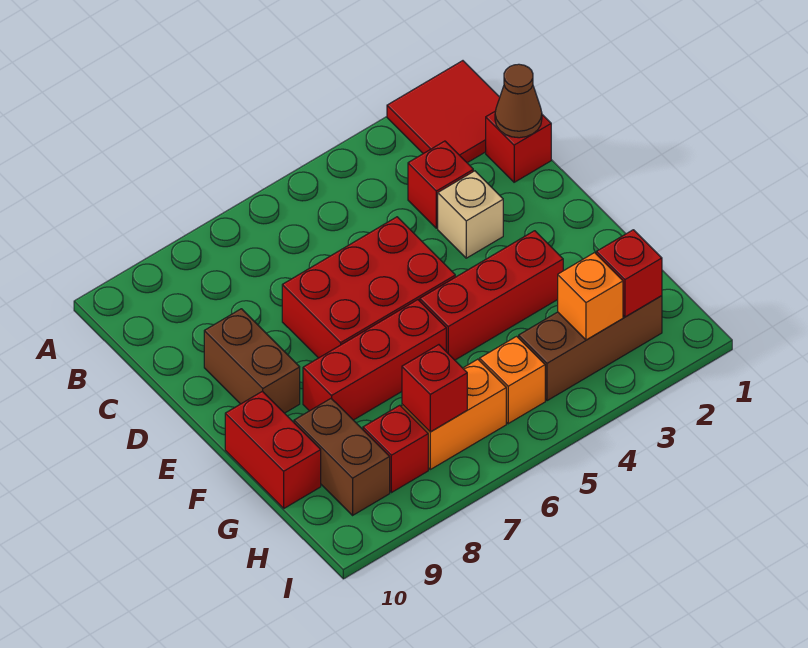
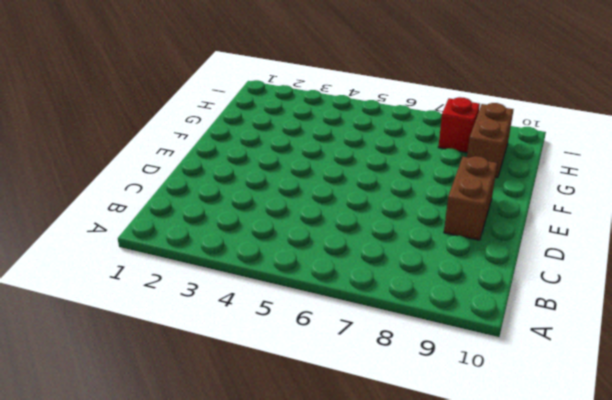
none -> red tile A1:B2 level 1
none -> red brick C1 level 1
none -> red brick C3 level 1

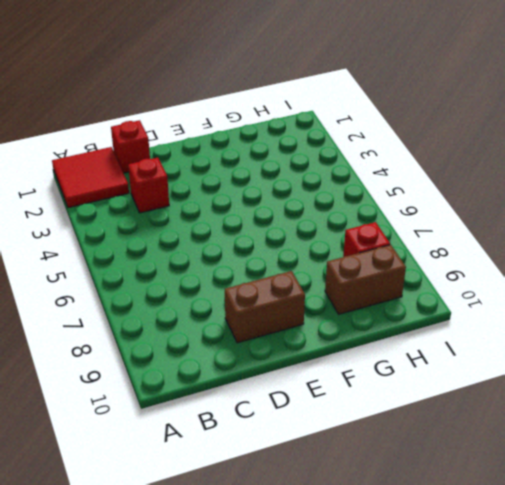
none -> tan brick D3 level 1
none -> red brick D5:E7 level 1
none -> red brick F3:F5 level 1

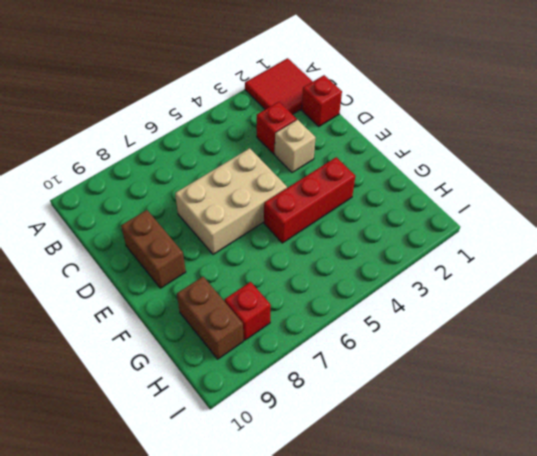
tan brick D5:E7 level 1 -> red brick D5:E7 level 1
none -> red brick F6:F8 level 1
none -> red brick F10:G10 level 1
none -> brown brick H2:H4 level 1

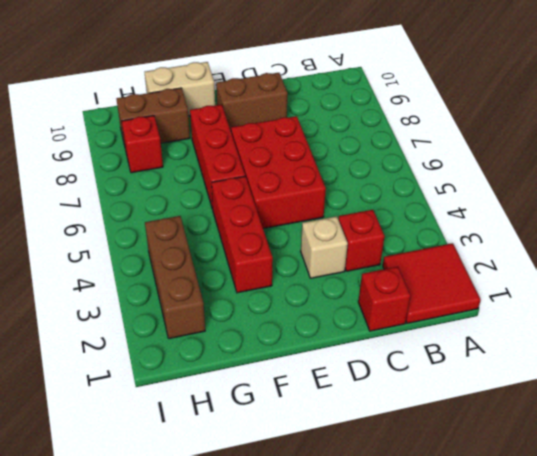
tan brick F10:G10 level 1 -> red brick F10:G10 level 1
none -> orange brick H5 level 1
none -> orange brick H6:H7 level 1
none -> brown cone C1 level 2

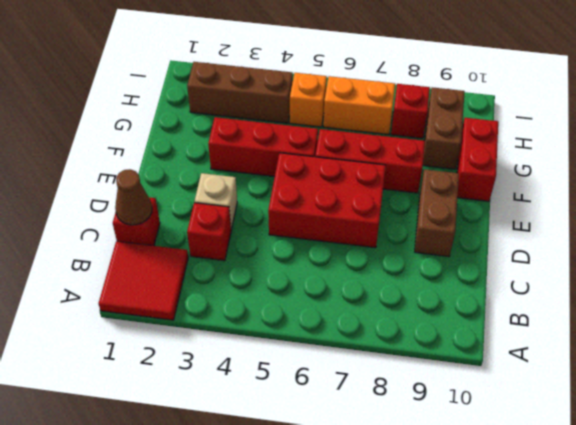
none -> red brick H2 level 2
none -> orange brick H3 level 2
none -> red brick H7 level 2

